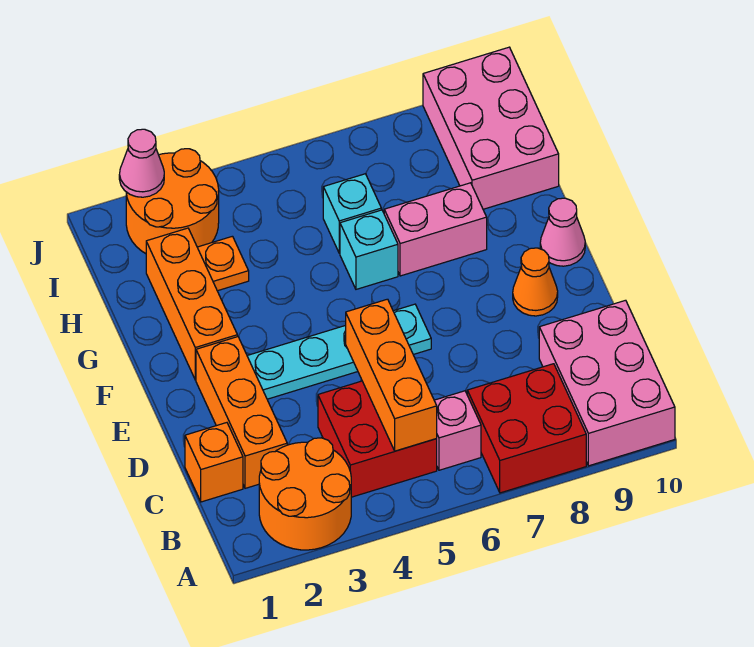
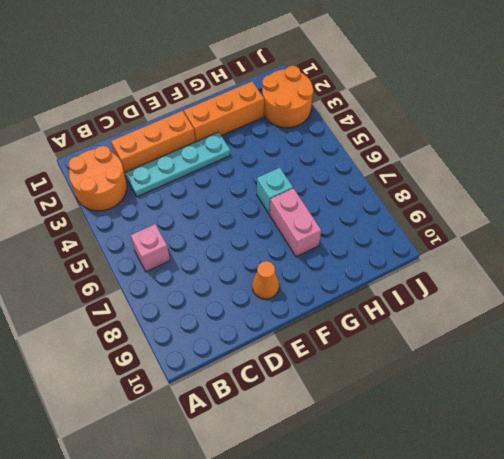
cyan plate C3:F3 level 1 -> cyan plate E3:E6 level 1
none -> red brick A7:B8 level 1
none -> pink brick A9:C10 level 1
none -> red brick B4:C5 level 1

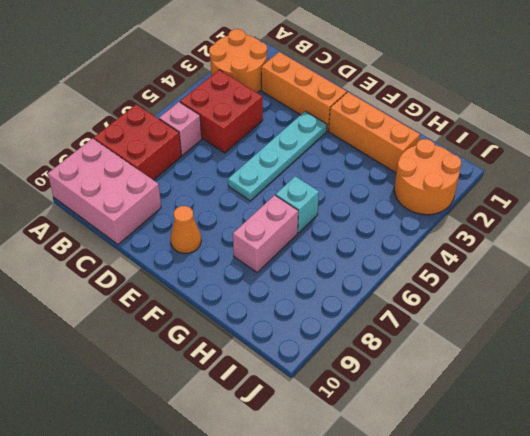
none -> orange brick C1 level 1
none -> pink cone F10 level 1
none -> orange plate H3 level 1

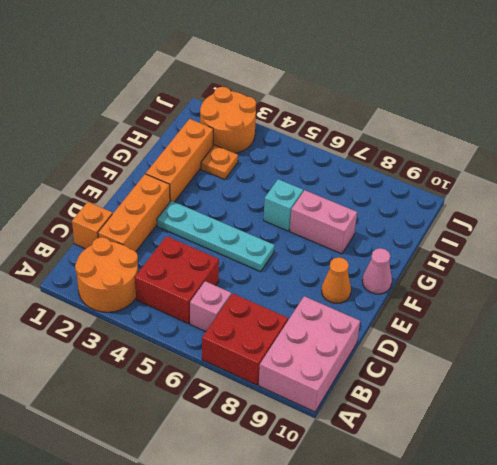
none -> cyan brick H6 level 1
none -> pink brick H9:J10 level 1
none -> orange brick B5:D5 level 2

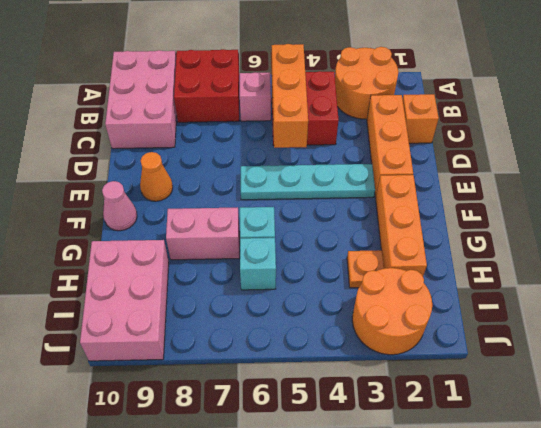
none -> pink cone J2 level 2

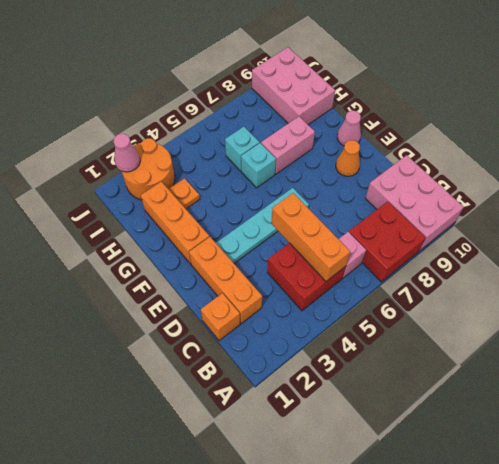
none -> orange round brick A2:B3 level 1

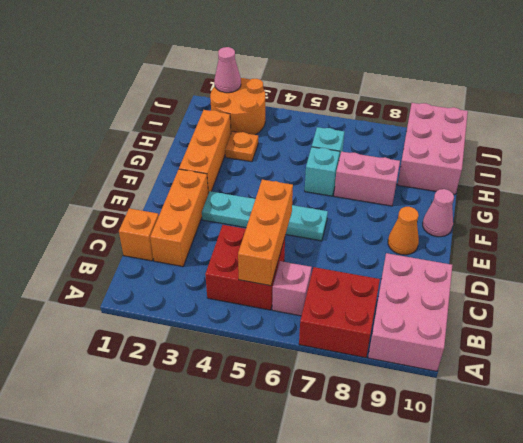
none -> orange round brick A2:B3 level 1

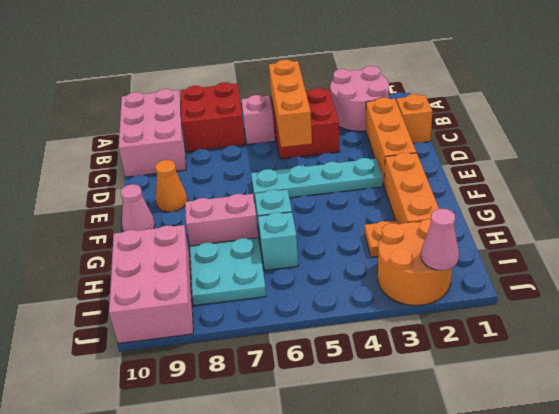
pink round brick A2:B3 level 1 -> orange round brick A2:B3 level 1
cyan plate H7:I8 level 1 -> none

